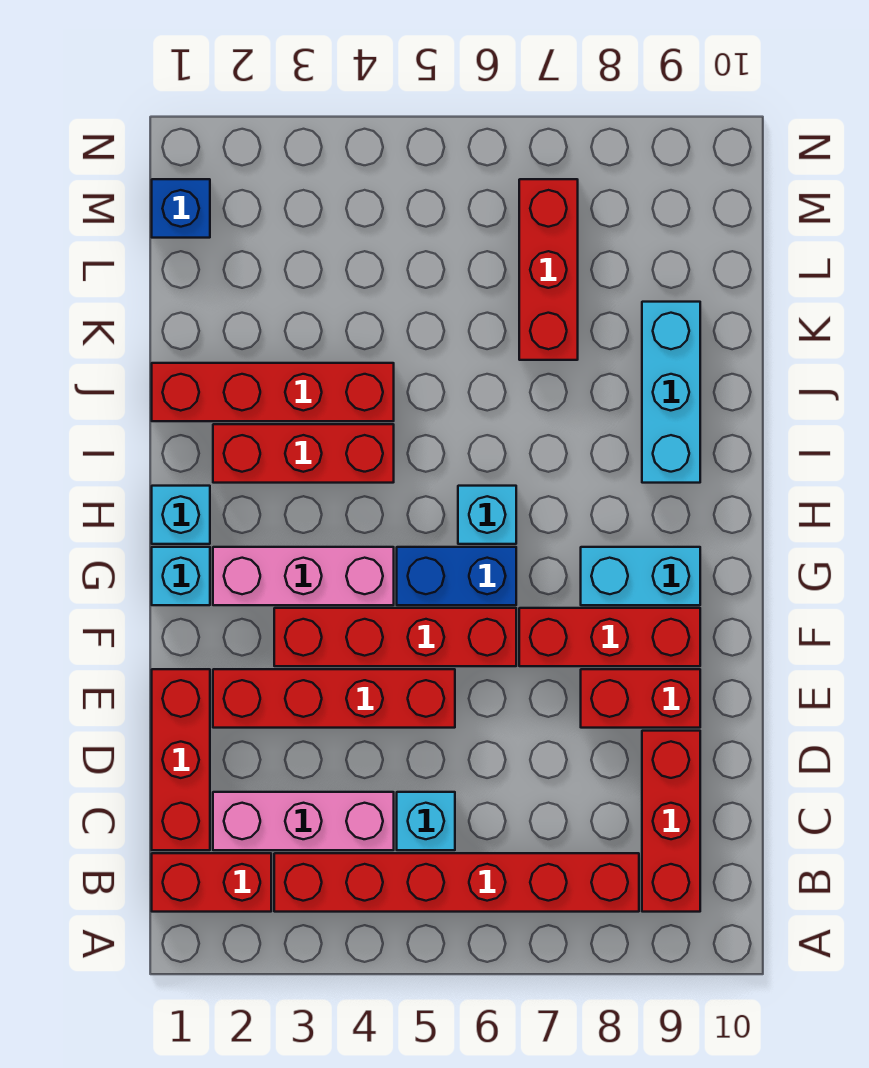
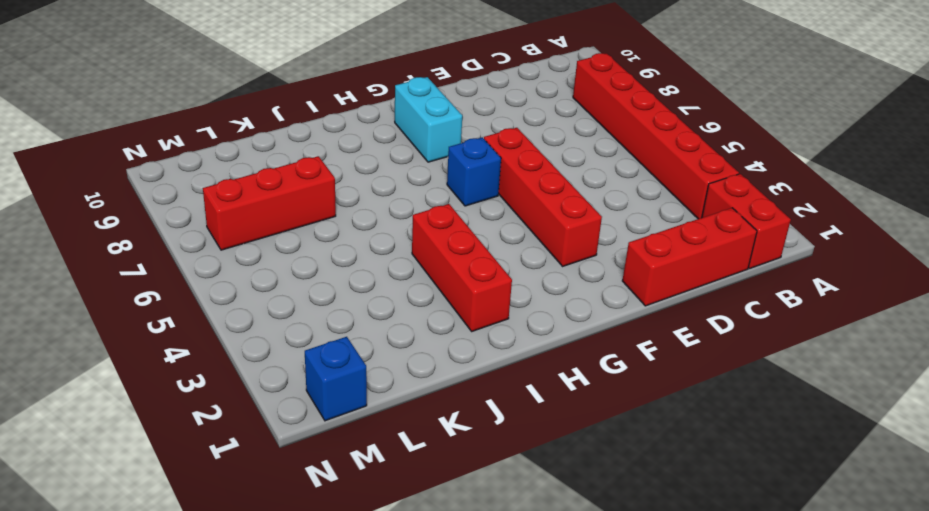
blue brick G6 level 1 -> blue brick G5:G6 level 1
none -> red brick B9:D9 level 1
none -> pink brick C2:C4 level 1
none -> cyan brick C5 level 1

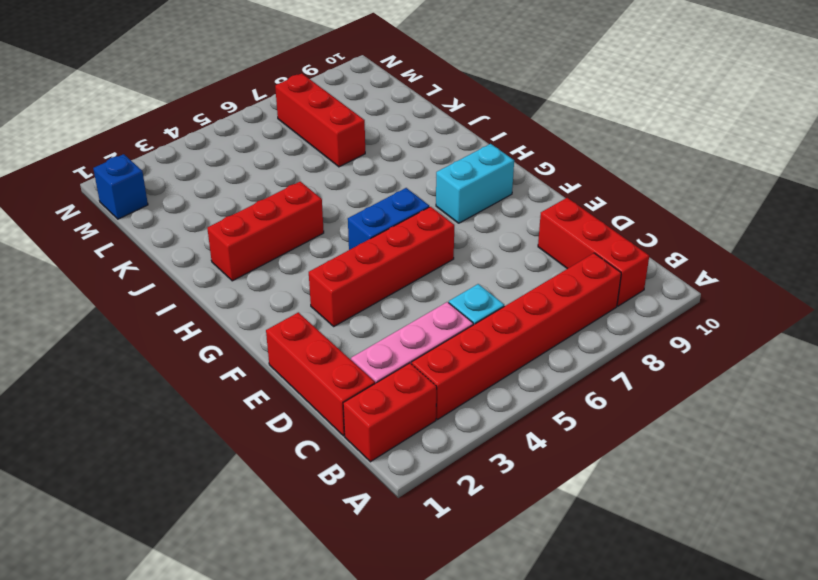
none -> red brick E2:E5 level 1
none -> red brick E8:E9 level 1
none -> red brick F7:F9 level 1

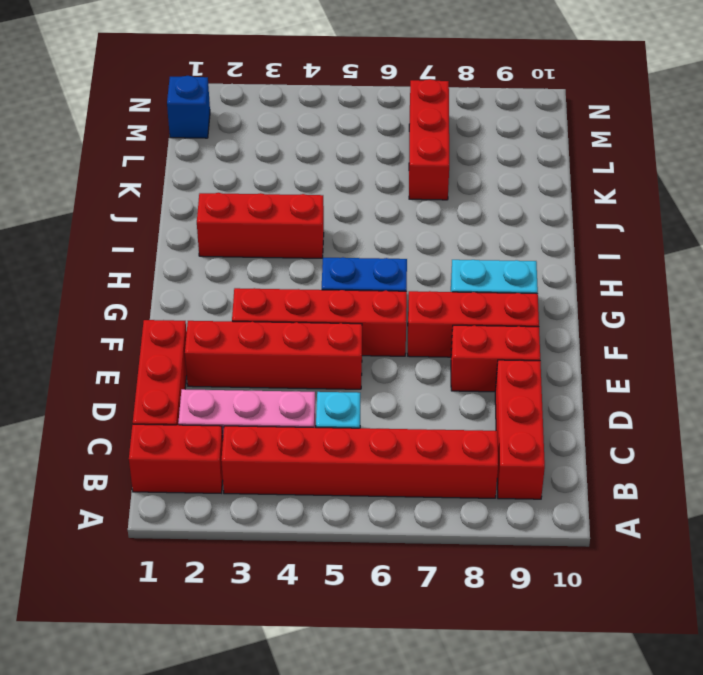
none -> cyan brick G1 level 1
none -> pink brick G2:G4 level 1
none -> cyan brick H1 level 1

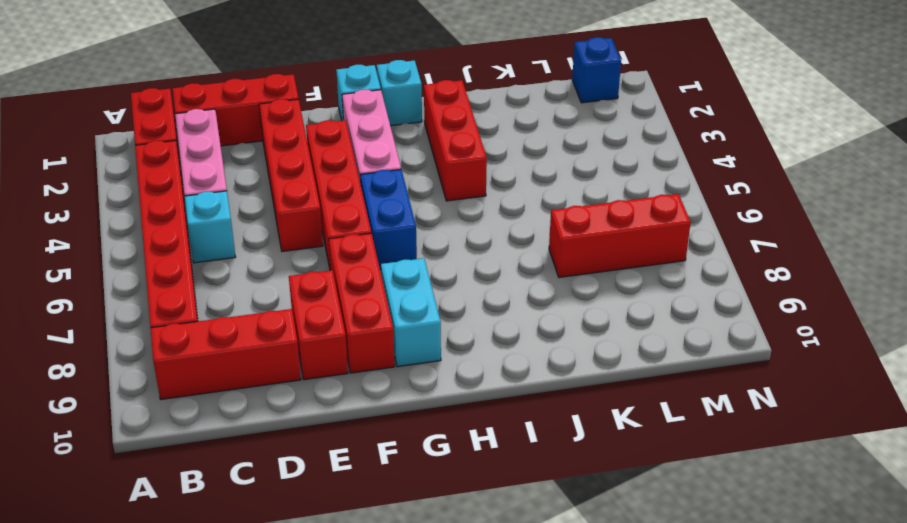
none -> cyan brick H6 level 1
none -> cyan brick I9:K9 level 1
none -> red brick J1:J4 level 1

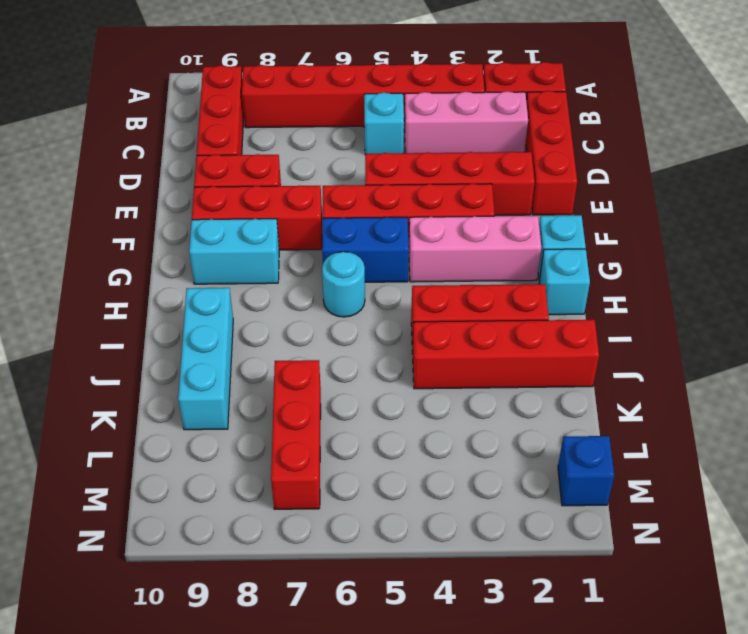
cyan round brick H6 level 1 -> cyan brick H6 level 1

